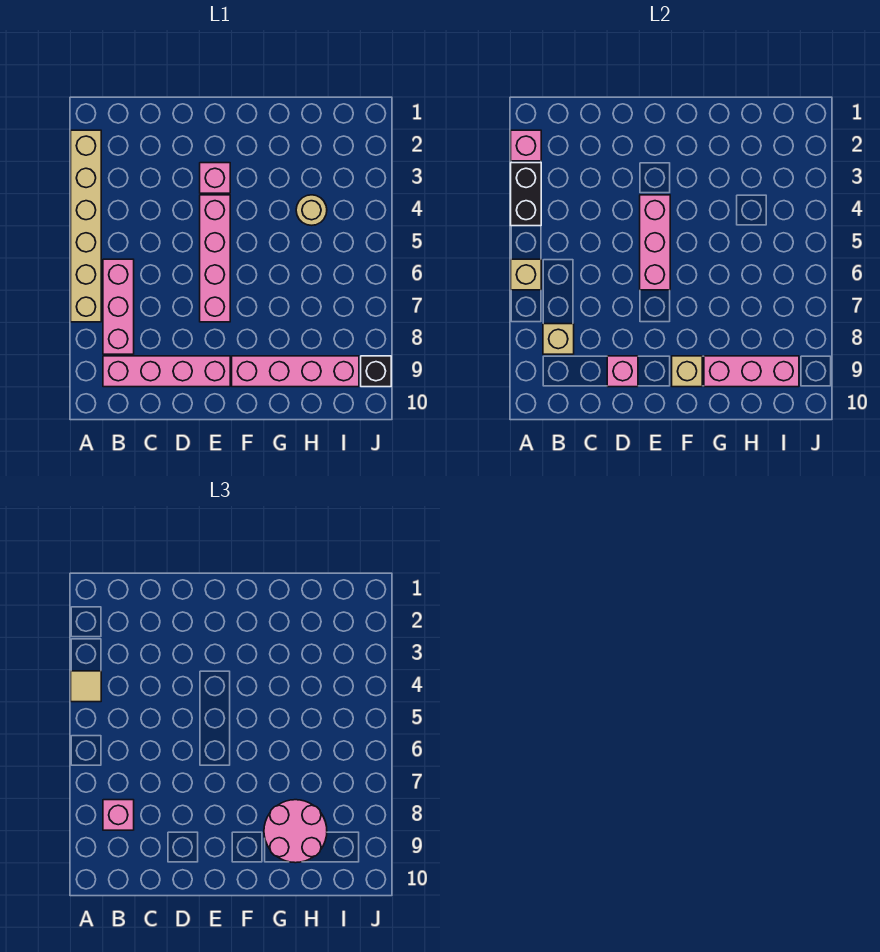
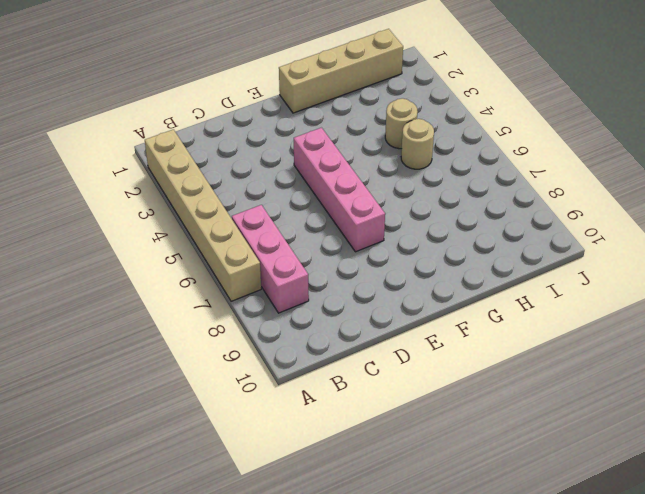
tan brick F1:I1 level 1 -> none
tan round brick H5 level 1 -> none
none -> pink brick B9:E9 level 1
none -> pink brick E3 level 1
none -> pink brick F9:I9 level 1

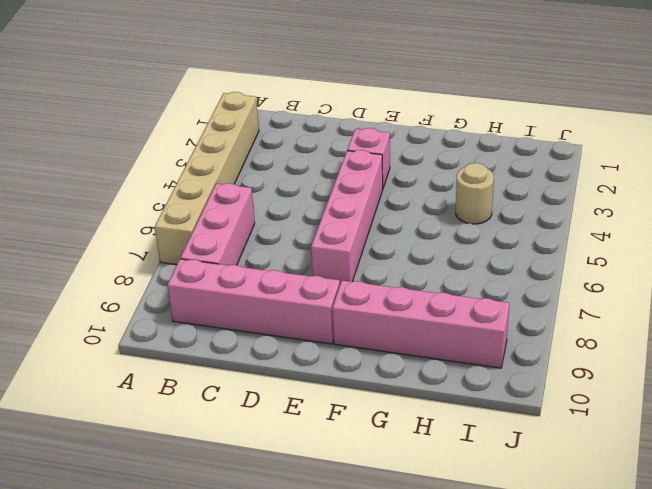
none -> black brick J9 level 1
none -> pink brick A2 level 2
none -> black brick A3:A4 level 2

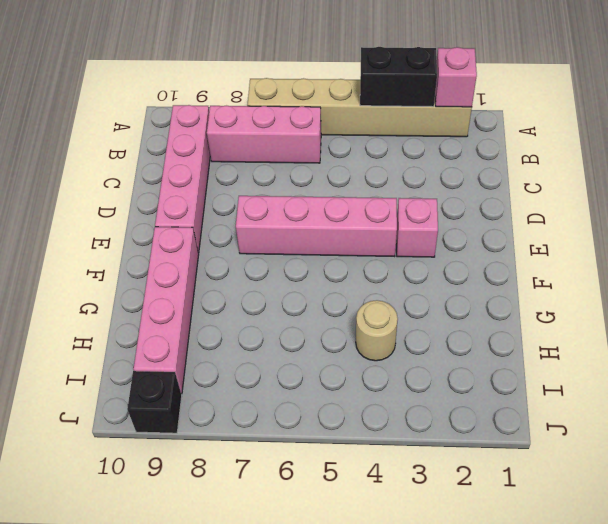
none -> tan brick A6 level 2
none -> tan brick B8 level 2
none -> pink brick D9 level 2

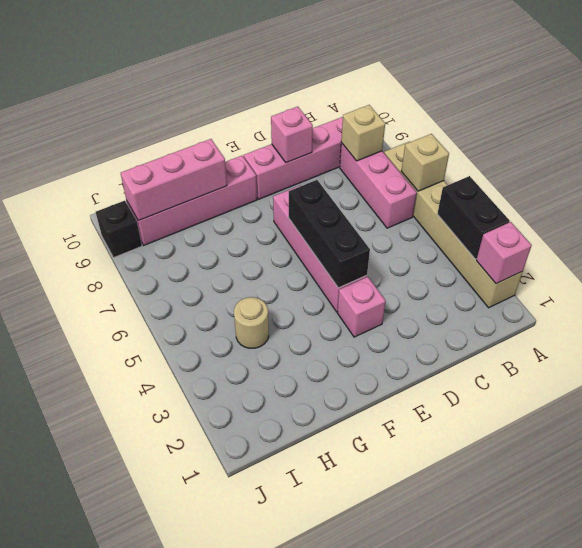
black brick E4:E6 level 2 -> pink brick E4:E6 level 2
none -> tan brick F9 level 2
none -> tan tile A4 level 3
none -> pink brick B8 level 3

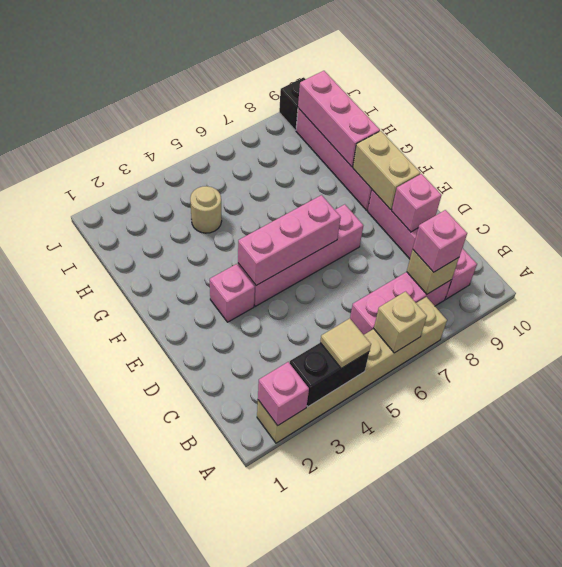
tan brick E9:F9 level 2 -> tan brick F9 level 2
none -> pink round brick G8:H9 level 3

